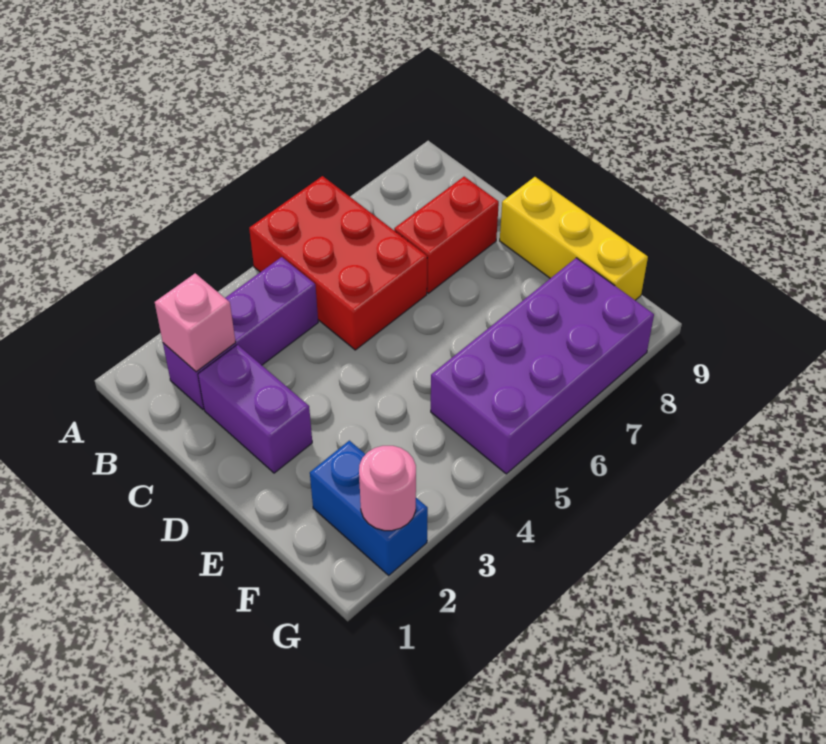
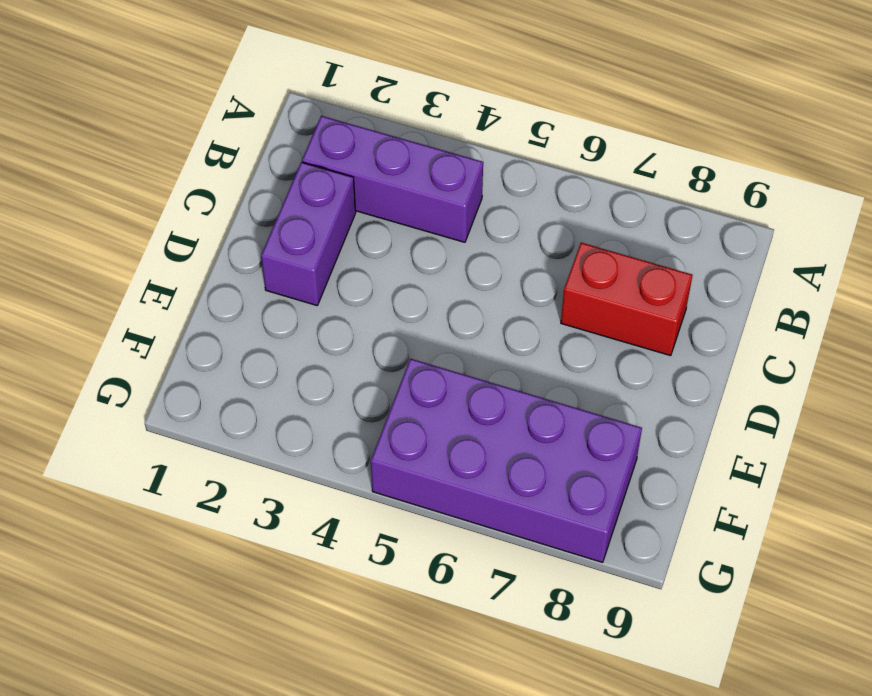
none -> red brick A5:C6 level 1
none -> yellow brick D9:F9 level 1

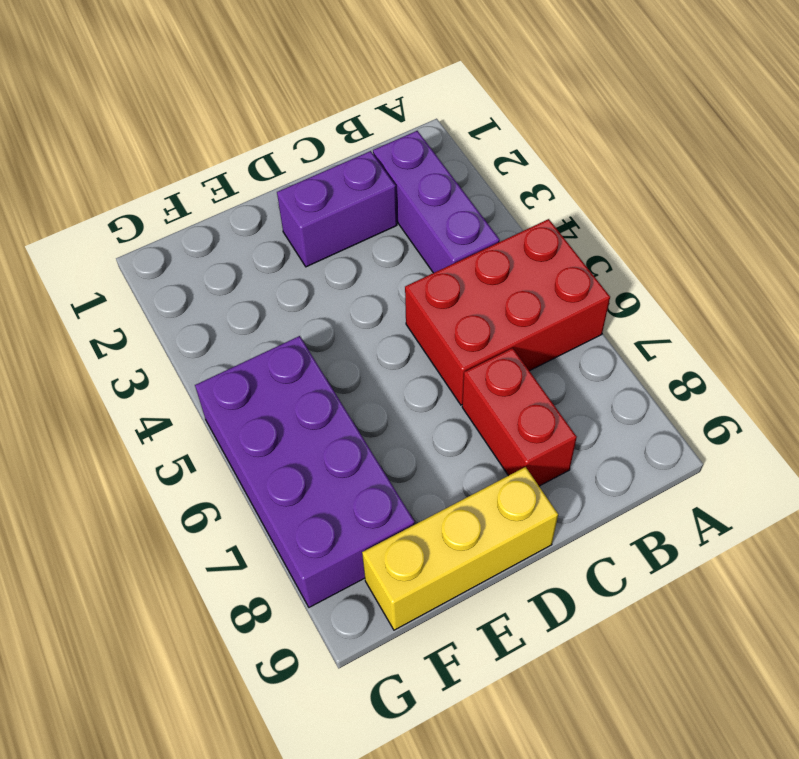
none -> blue brick F2:G2 level 1
none -> pink brick B2 level 2

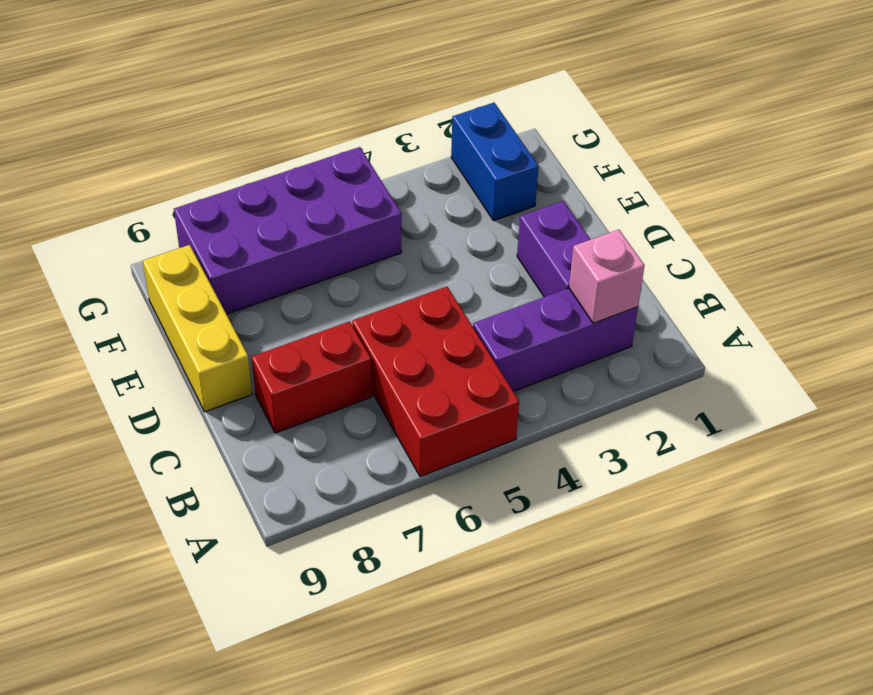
none -> pink round brick G2 level 2

